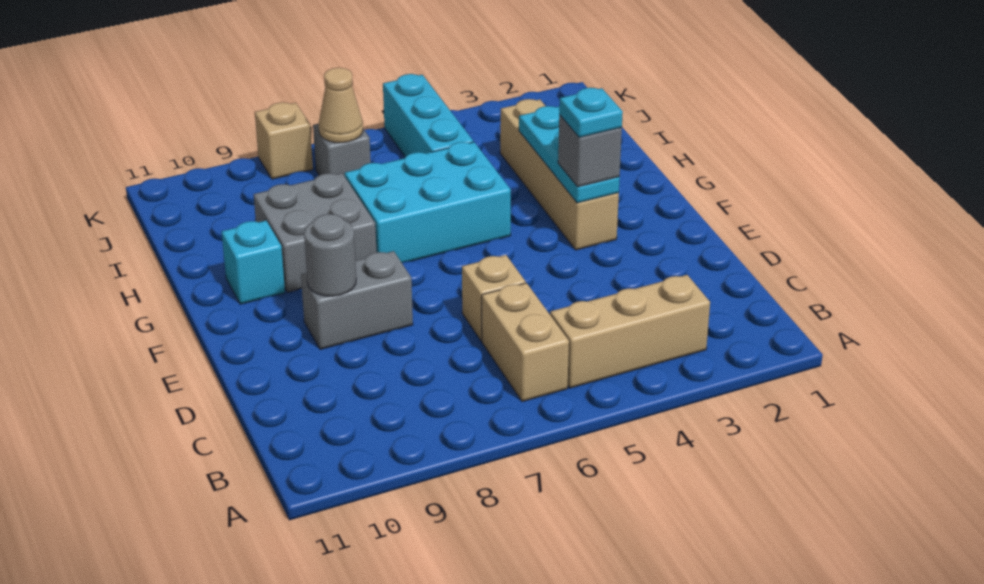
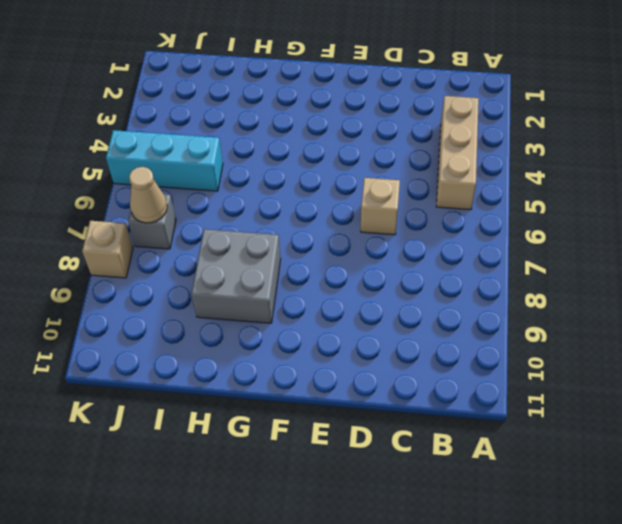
none -> tan brick B6:C6 level 1
none -> grey brick E8:E9 level 1
none -> tan brick F3:I3 level 1

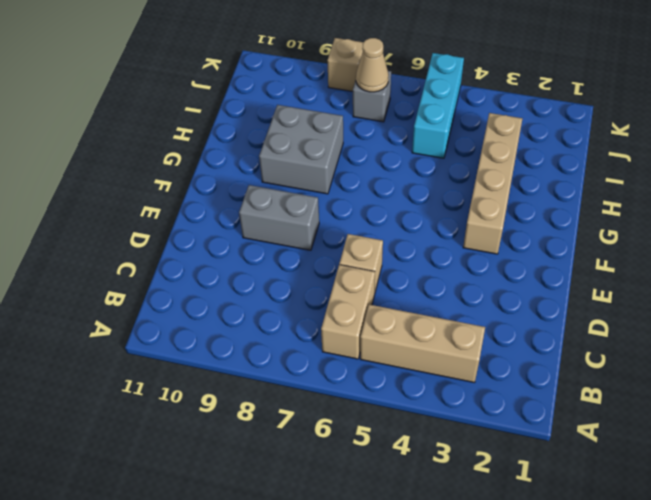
none -> cyan brick G5:H7 level 1
none -> cyan brick G10 level 1
none -> grey round brick E9 level 2

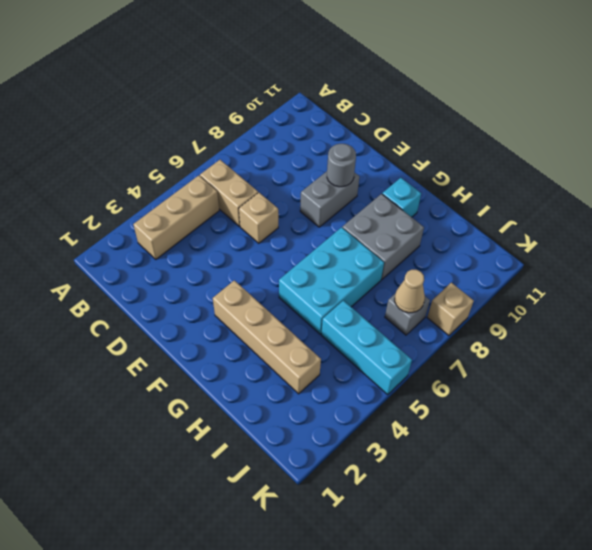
none -> cyan plate F3:H3 level 2
none -> grey brick F3 level 3
none -> cyan plate F3 level 4

